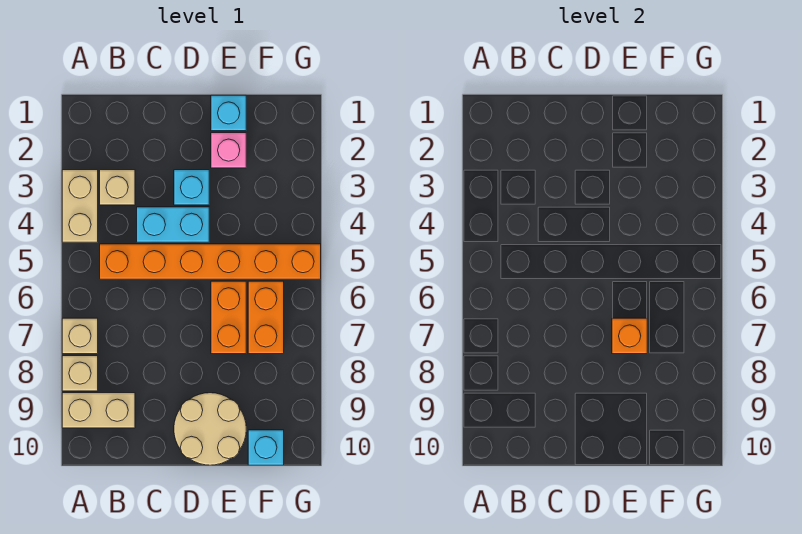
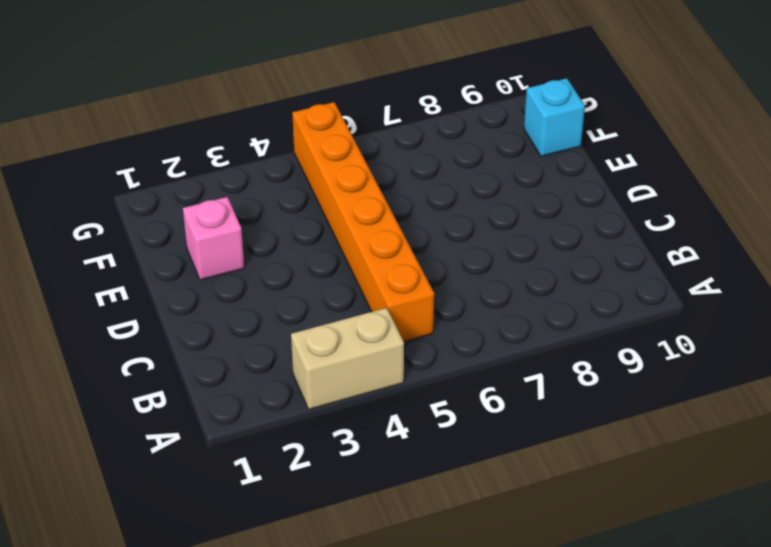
none -> tan brick A7 level 1
none -> tan brick A8 level 1
none -> tan brick A9:B9 level 1

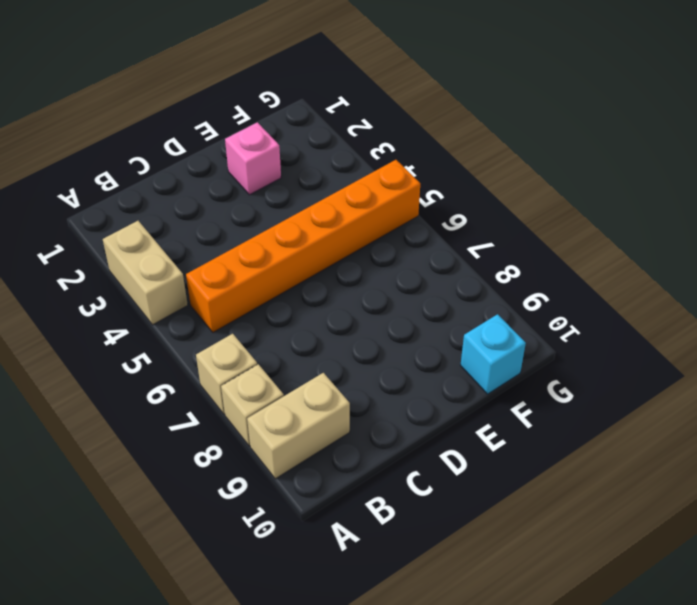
none -> tan brick B3 level 1
none -> cyan brick C4:D4 level 1
none -> cyan brick D3 level 1

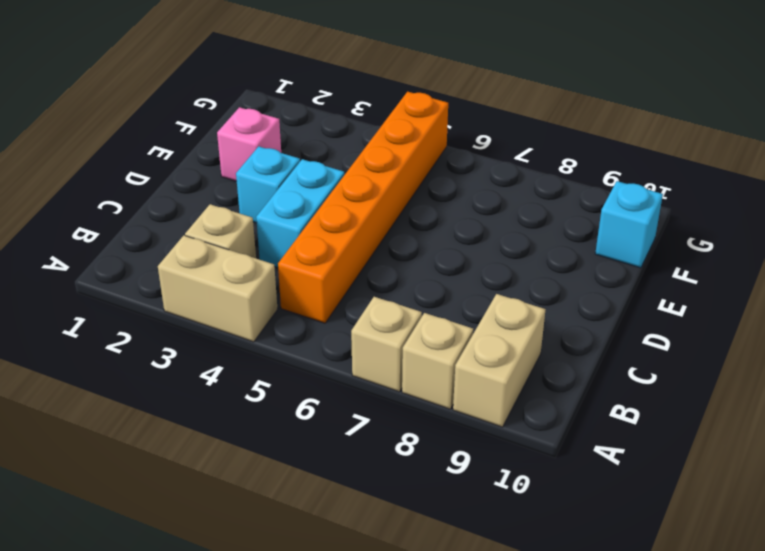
none -> tan round brick D9:E10 level 1
none -> cyan brick E1 level 1
none -> orange brick E6:E7 level 1

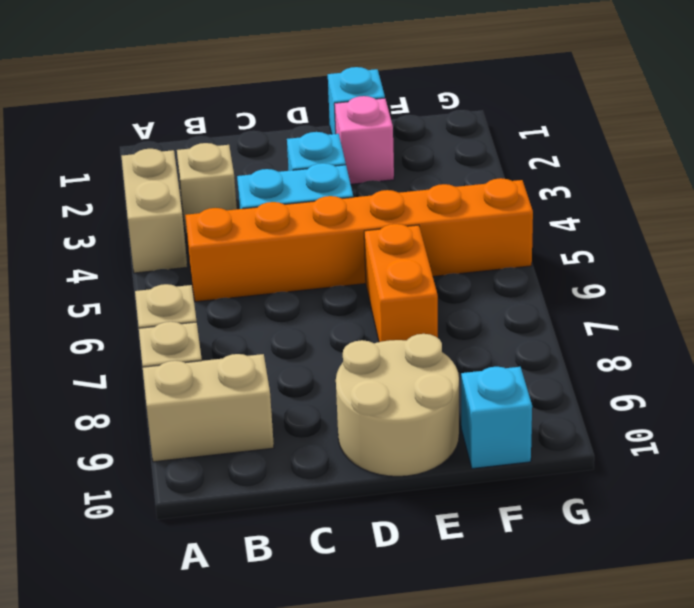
none -> orange brick F6:F7 level 1
none -> orange brick E7 level 2

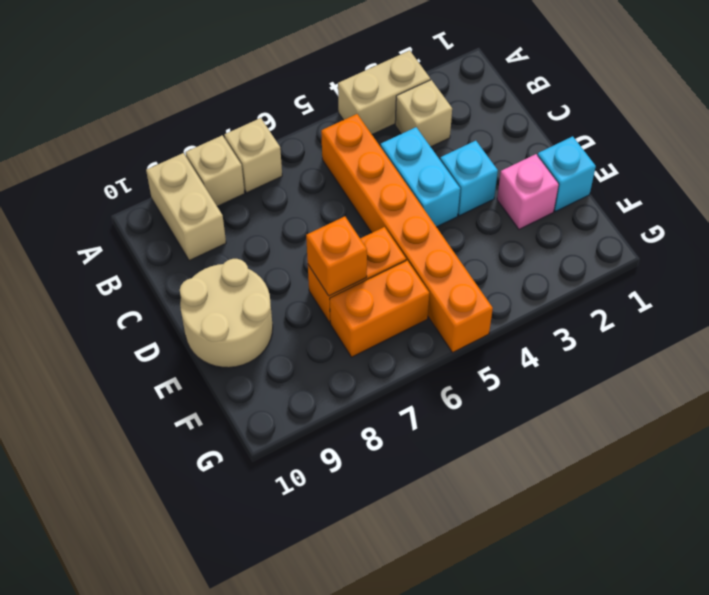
none -> cyan brick F10 level 1

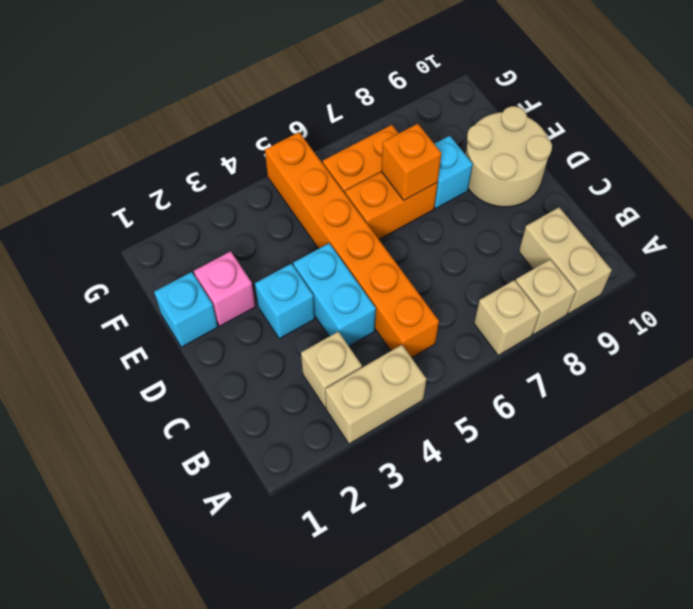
cyan brick E8 level 1 -> cyan brick F10 level 1

